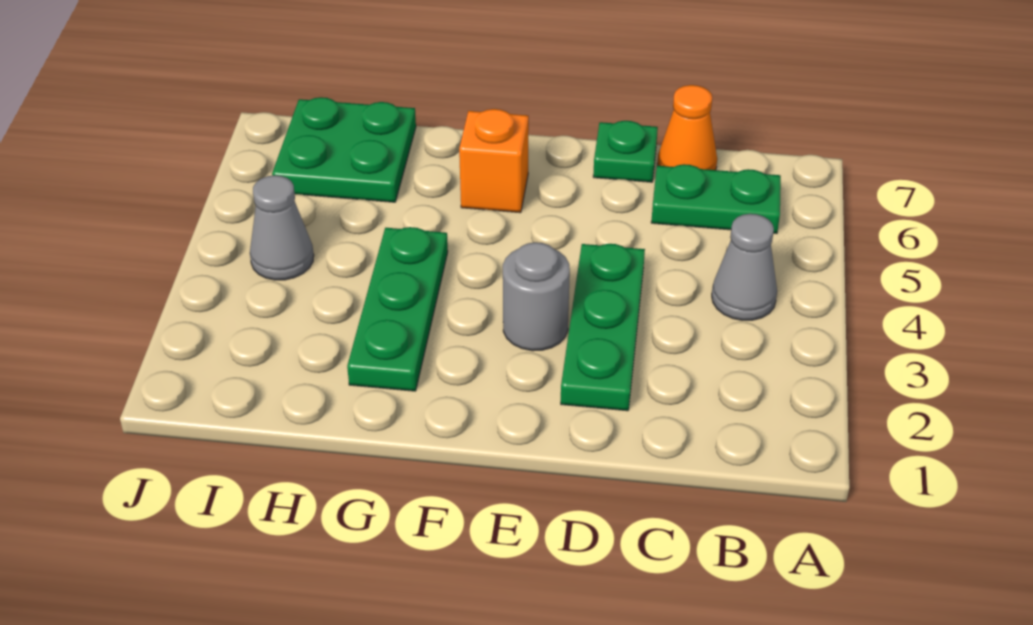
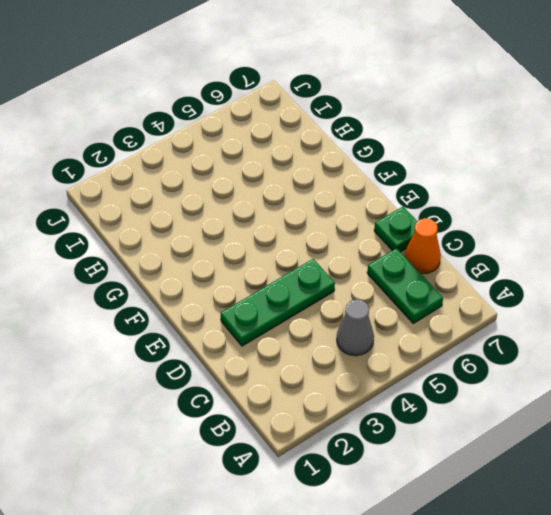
none -> grey round brick E3 level 1
none -> orange brick F6 level 1

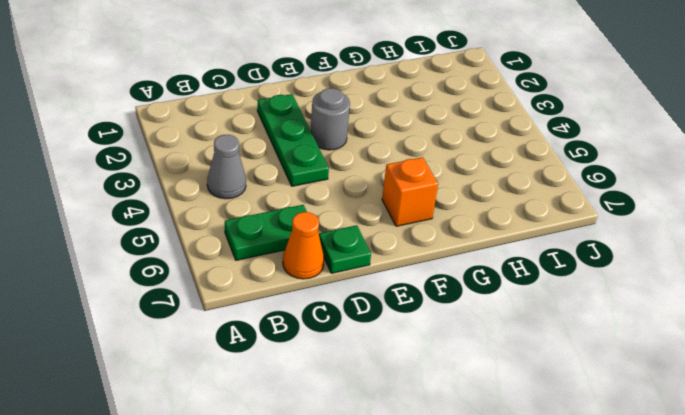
none -> green plate G2:G4 level 1
none -> green plate H6:I7 level 1

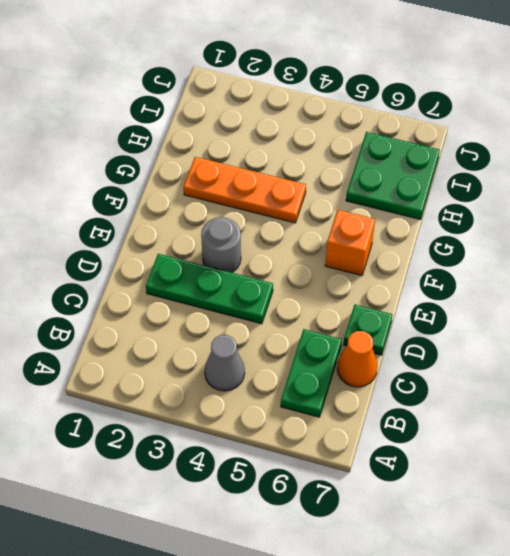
orange plate G2:G4 level 1 -> green plate G2:G4 level 1
none -> grey cone I4 level 1

